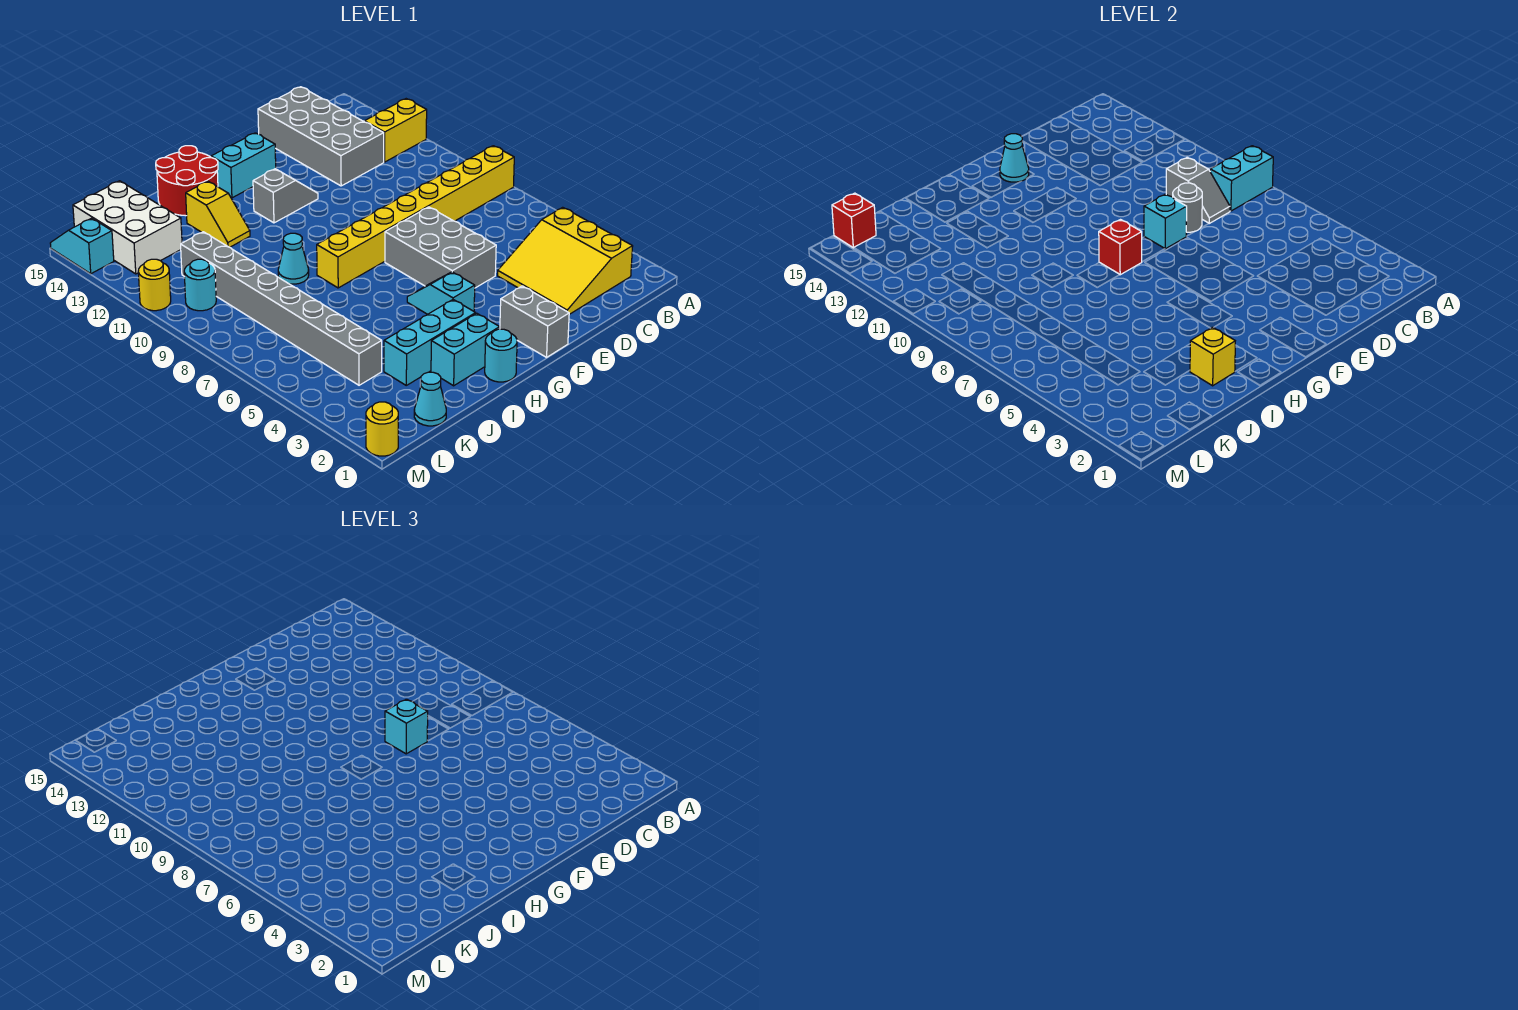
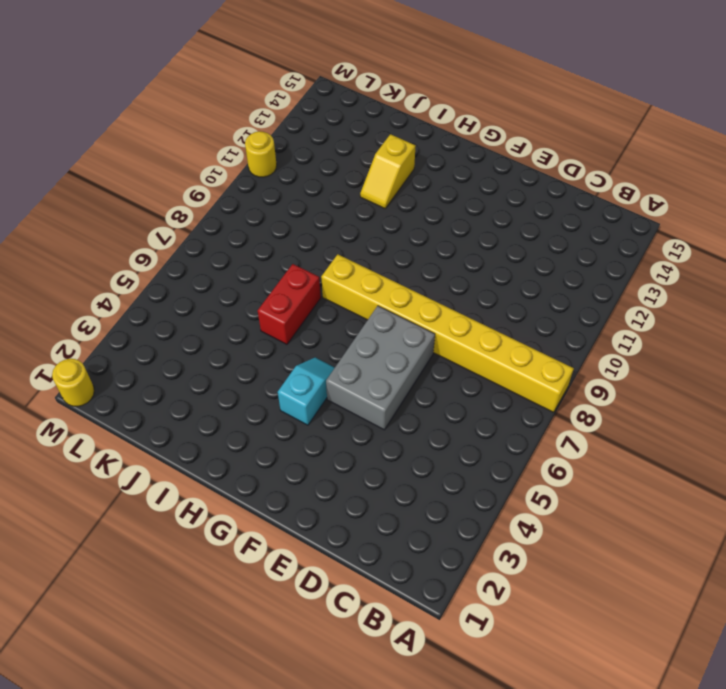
red brick I6:I7 level 1 -> none
none -> yellow brick A12:B12 level 1
none -> yellow slope B2:D4 level 1 top B
none -> grey brick C12:D15 level 1
none -> grey brick F1:F2 level 1

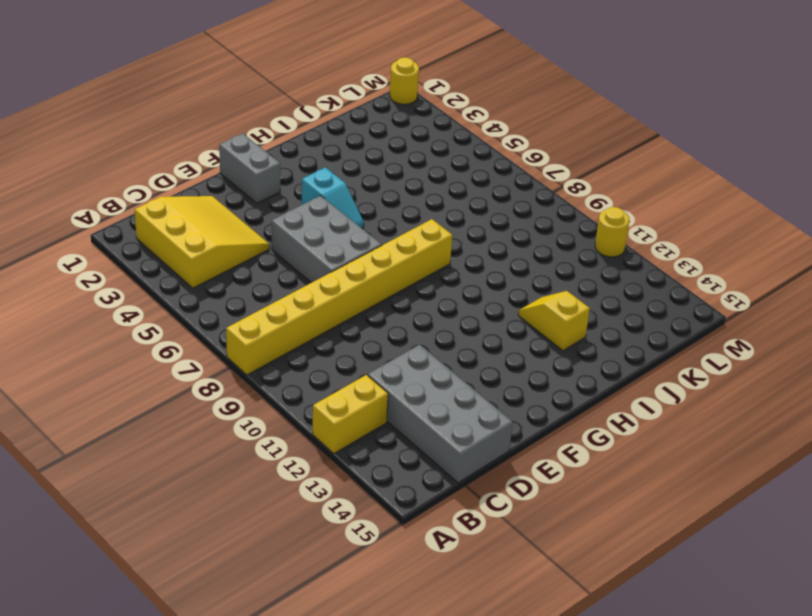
none -> grey slope F12:G12 level 1 top G
none -> cyan brick F14:G14 level 1
none -> cyan round brick H1 level 1
none -> cyan brick H2:I2 level 1

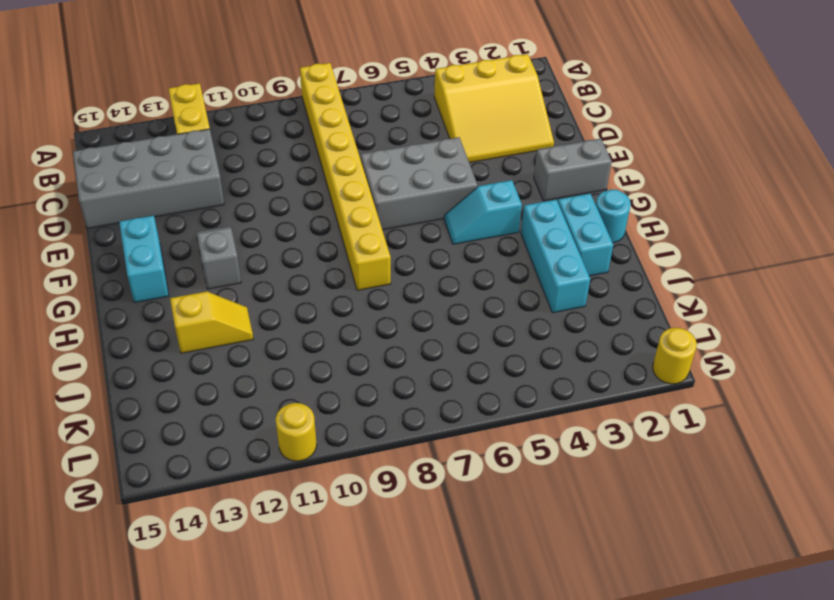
none -> red round brick H14:I15 level 1
none -> cyan cone I9 level 1
none -> cyan cone K1 level 1
none -> grey brick K4:K11 level 1

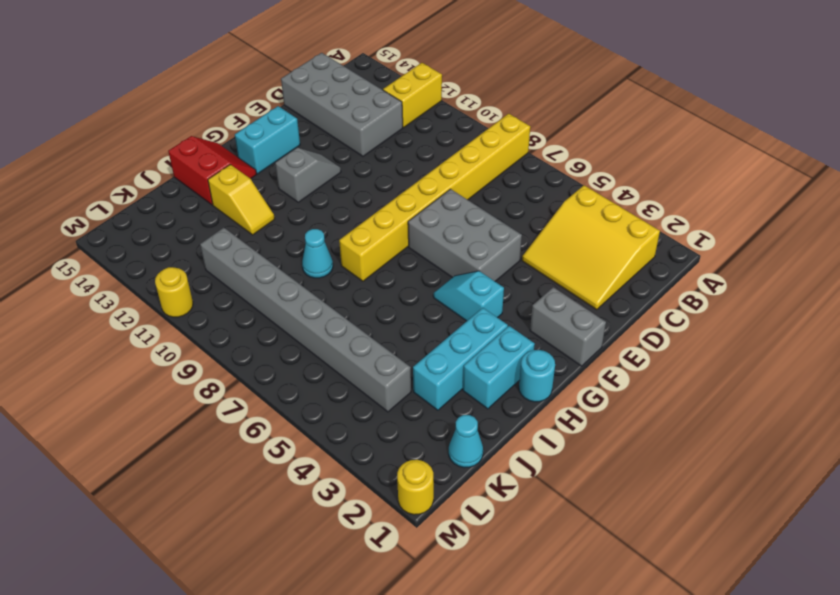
red slope H14:I15 level 1 top I -> red round brick H14:I15 level 1
none -> white brick K13:L15 level 1
none -> cyan round brick L10 level 1
none -> cyan slope M14:M15 level 1 top 14
none -> cyan brick A8:B8 level 2

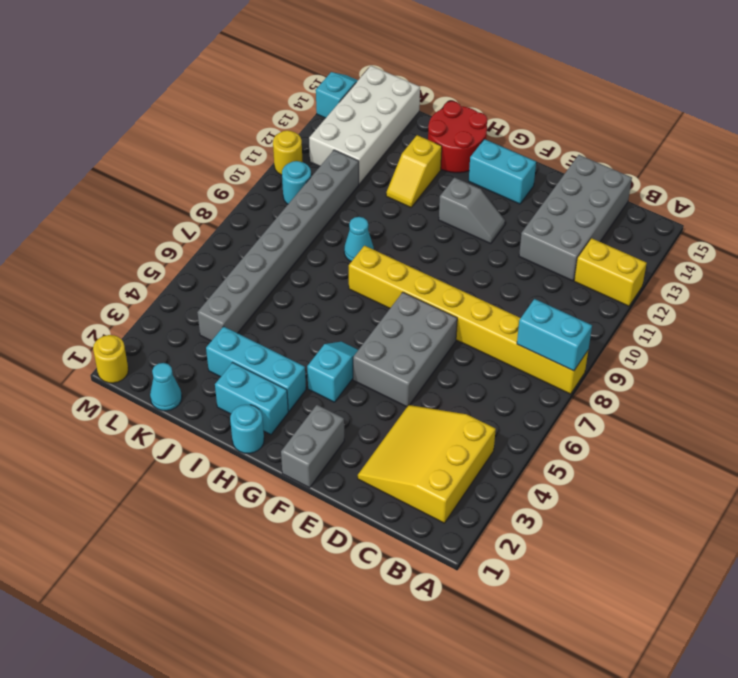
white brick K12:L15 level 1 -> white brick K13:L15 level 1
none -> grey slope C8:C9 level 2 top 9
none -> grey round brick D8 level 2
none -> cyan brick E8 level 2
none -> cyan cone F14 level 2

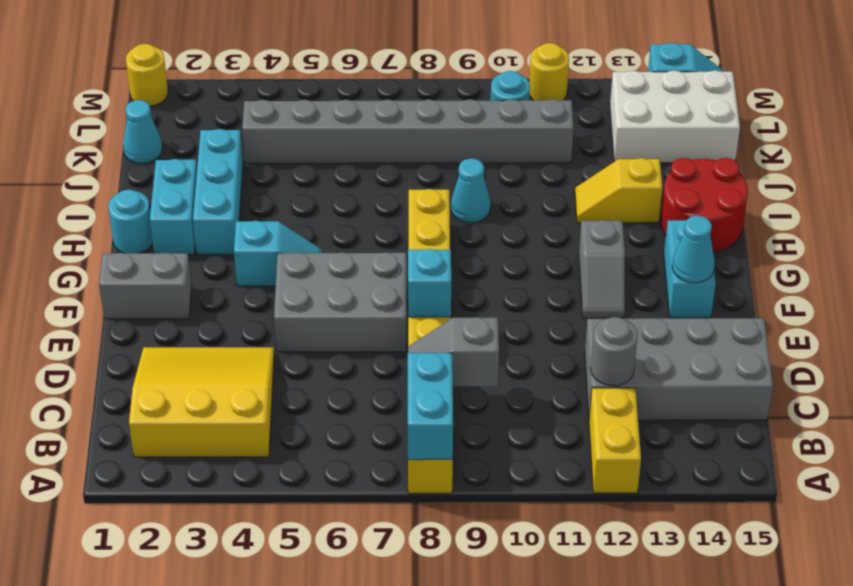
grey round brick C12 level 2 -> grey round brick D8 level 2
none -> red brick G8 level 2
none -> yellow brick I2 level 2
none -> red brick L15 level 2
none -> cyan brick E8 level 3

